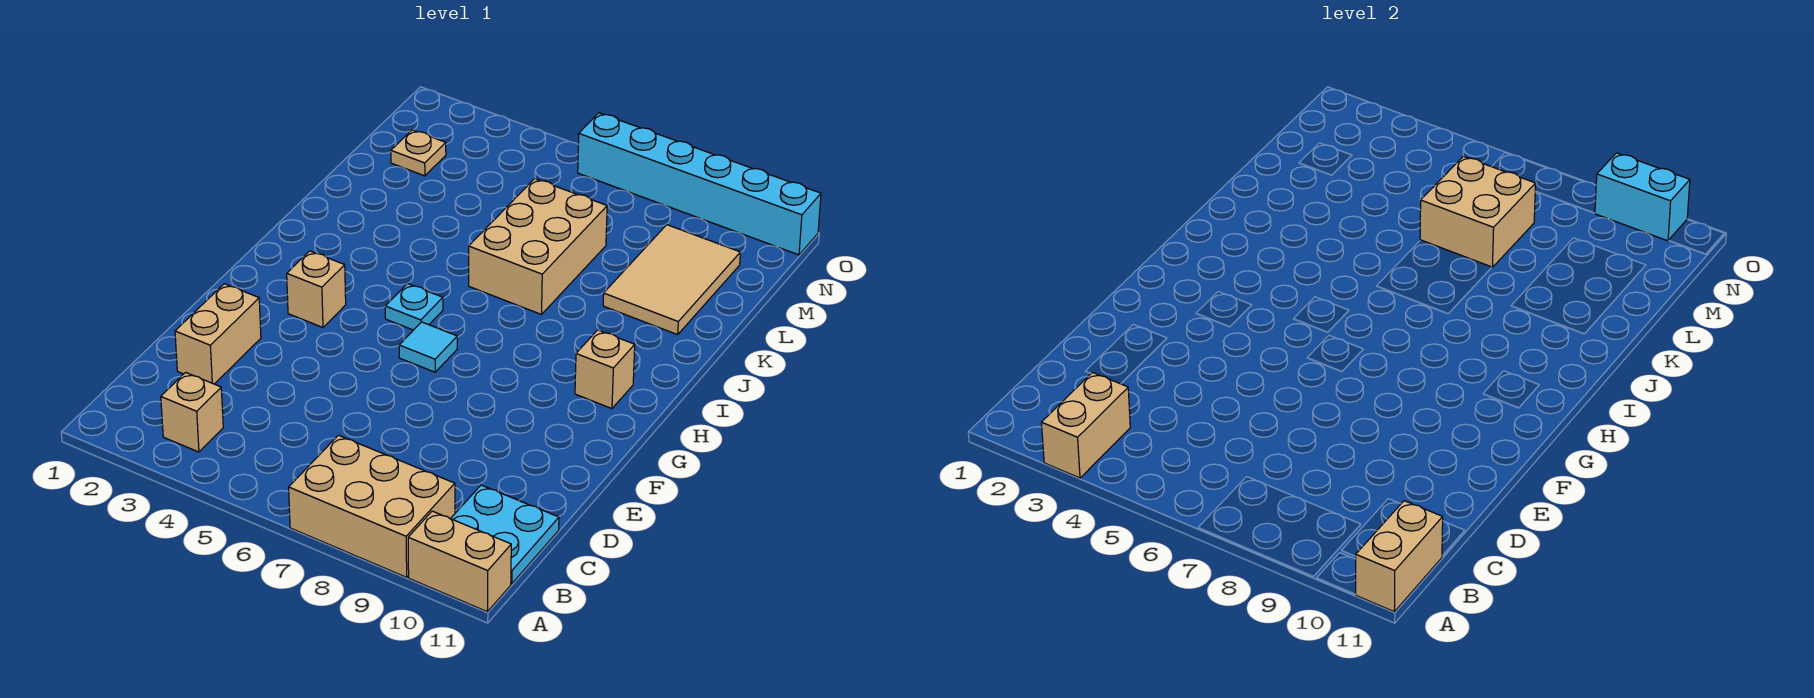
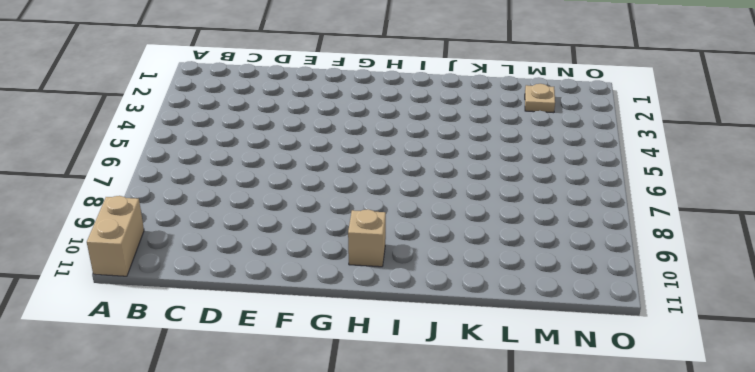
none -> tan brick A7:B9 level 1
none -> tan brick B3 level 1
none -> cyan plate B10:C11 level 1

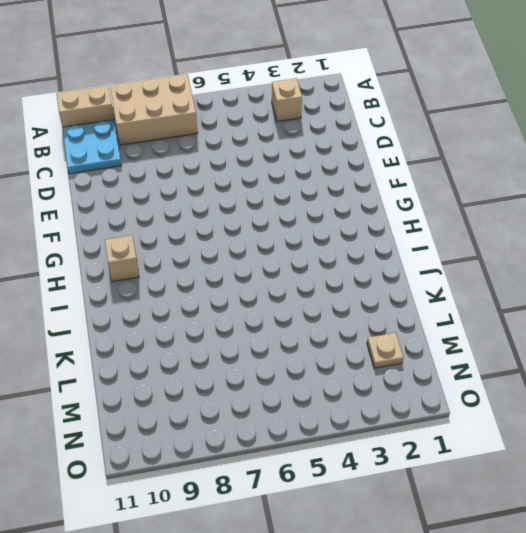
none -> tan brick D2:E2 level 1
none -> tan brick G3 level 1
none -> cyan tile G6 level 1

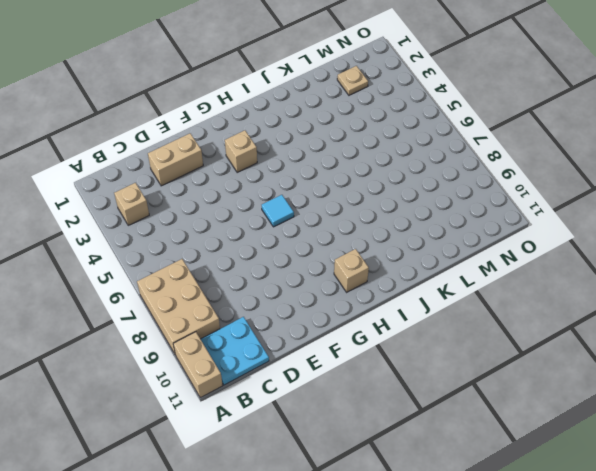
none -> cyan plate H5 level 1
none -> tan brick J6:L7 level 1
none -> tan tile K9:M10 level 1

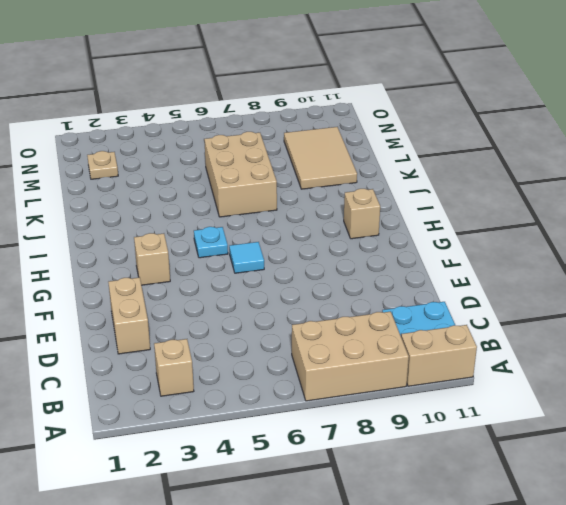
none -> cyan brick O6:O11 level 1
none -> tan brick A3:B3 level 2
none -> tan brick A11:B11 level 2

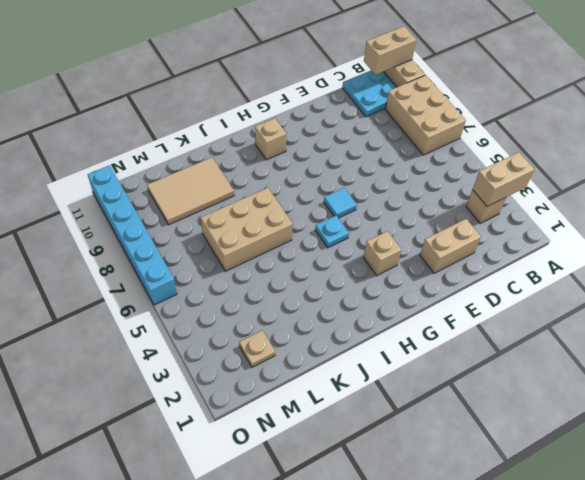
none -> tan brick L6:M7 level 2
none -> cyan brick O9:O10 level 2

